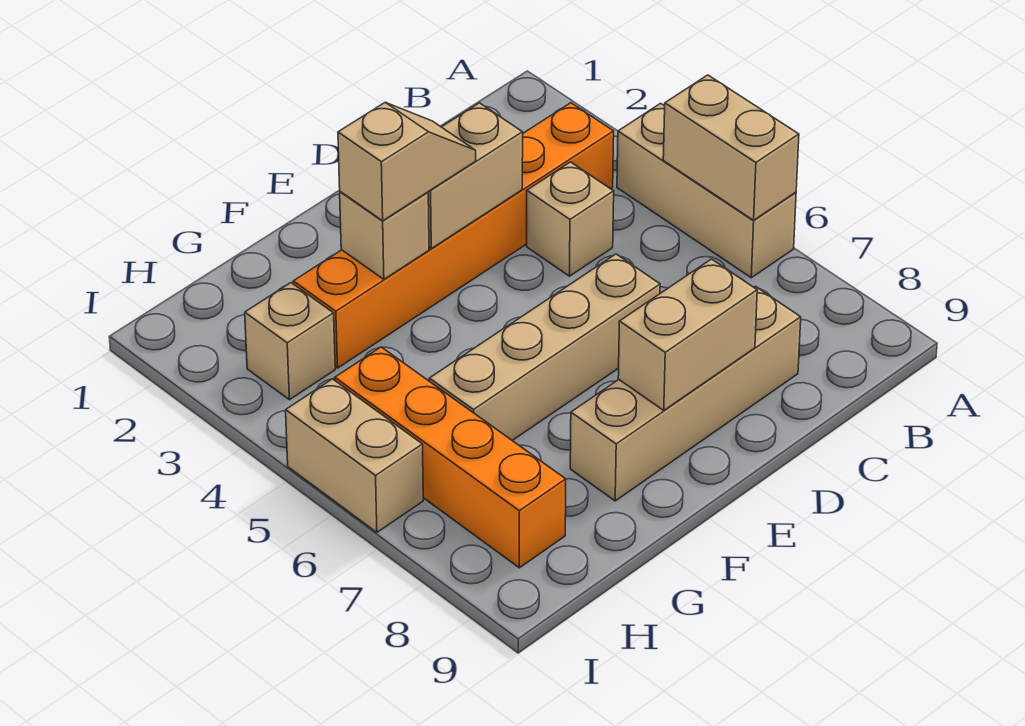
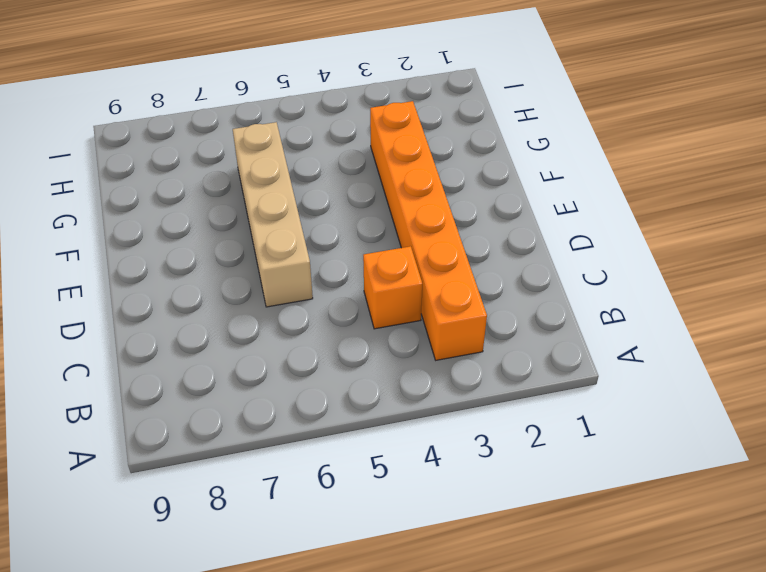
orange brick C4 level 1 -> tan brick C4 level 1
none -> tan brick A4:A6 level 1
none -> tan brick C8:F8 level 1
none -> tan brick H3 level 1

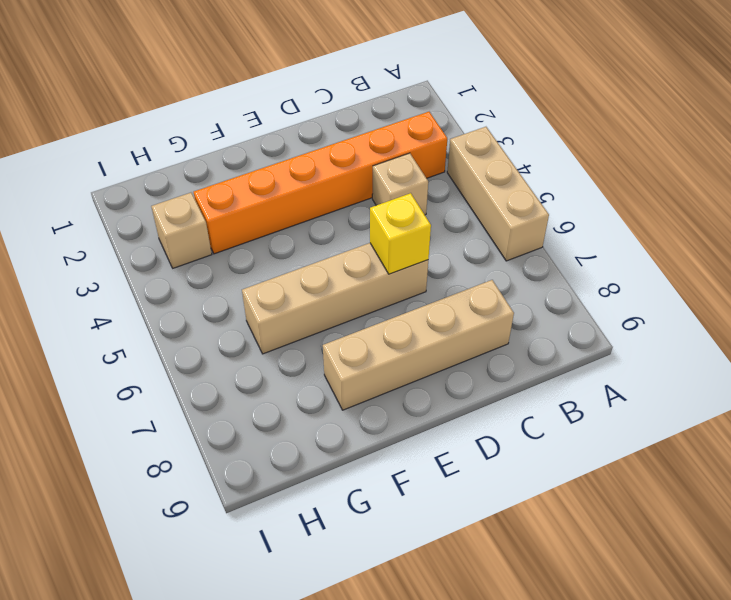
yellow brick D6 level 2 -> none
none -> orange brick H5:H8 level 1
none -> tan brick I5:I6 level 1
none -> tan brick A5:A6 level 2

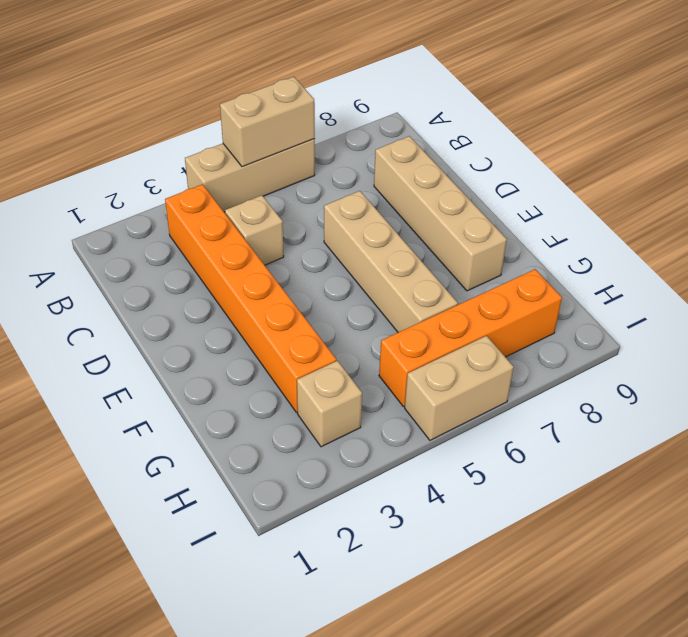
none -> tan brick D3:E3 level 2
none -> tan brick D8:E8 level 2
none -> tan brick F3 level 2

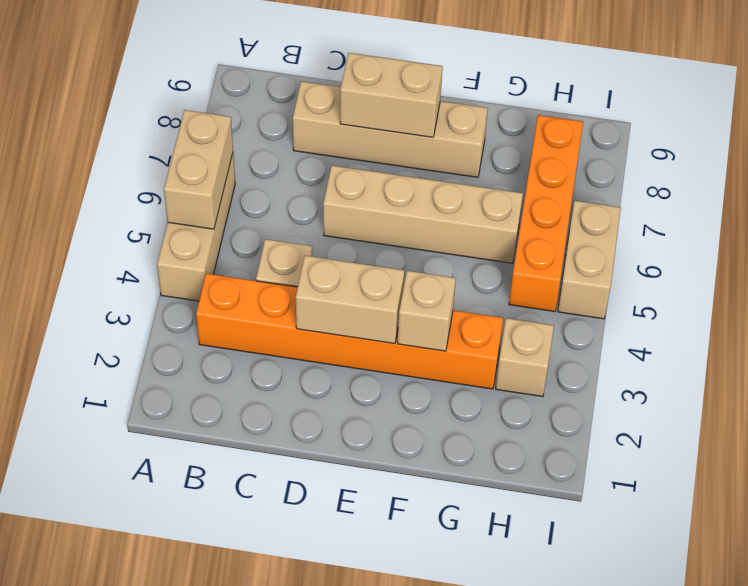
none -> tan slope E3:F3 level 3 top F

